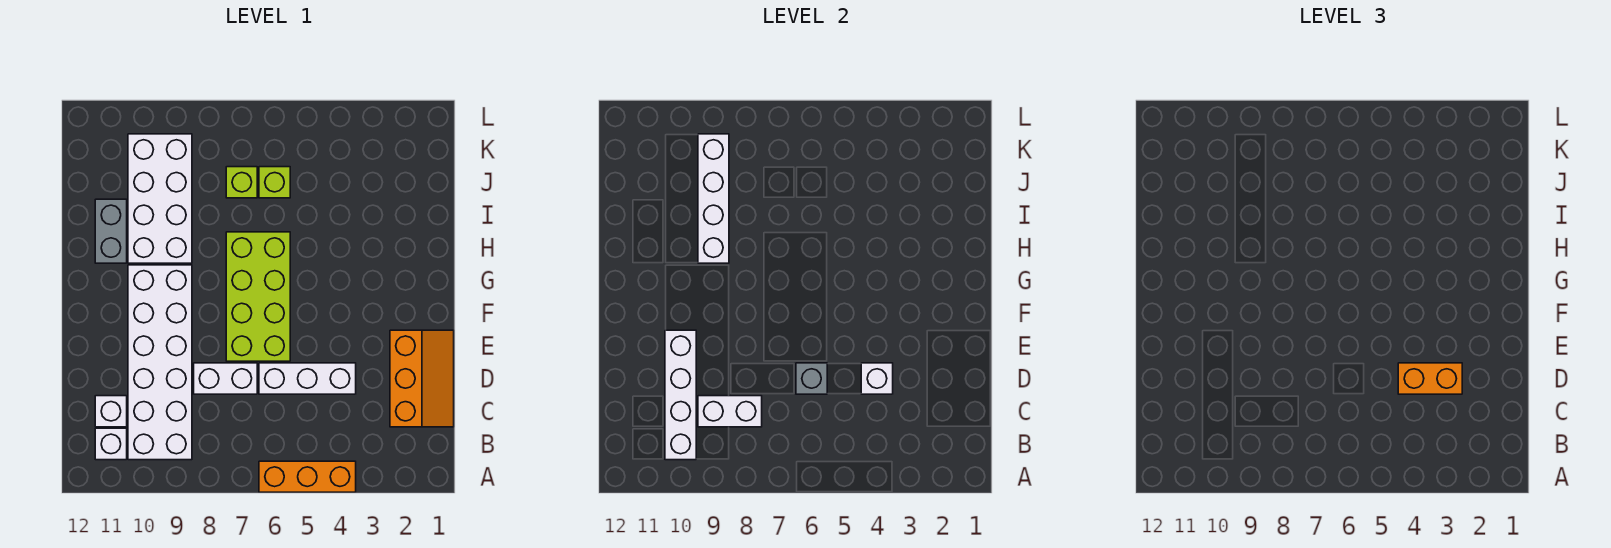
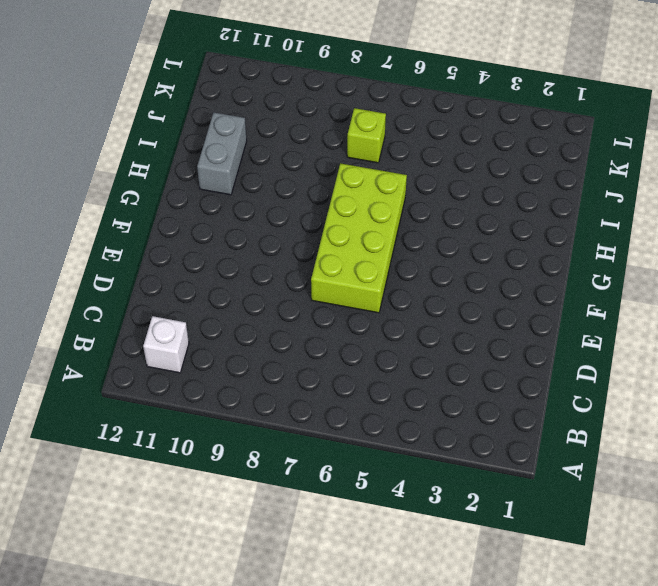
none -> orange brick A4:A6 level 1
none -> white brick B9:G10 level 1
none -> orange slope C1:E2 level 1 top 2

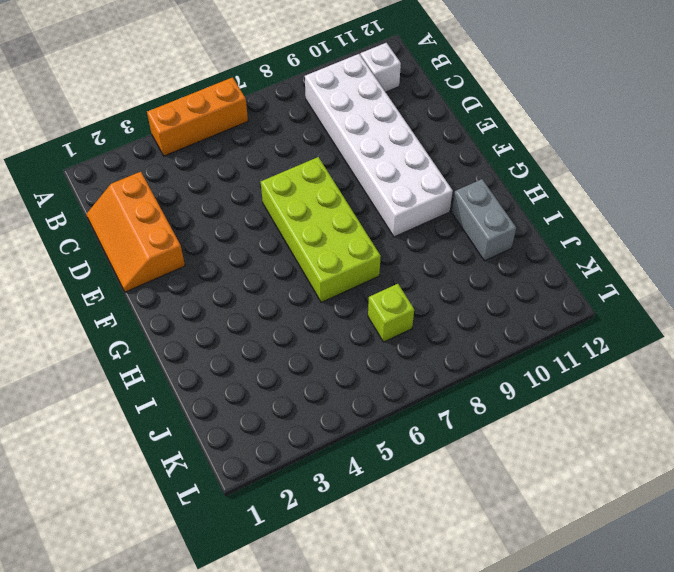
none -> white brick C11 level 1
none -> white brick D4:D6 level 1
none -> white brick D7:D8 level 1

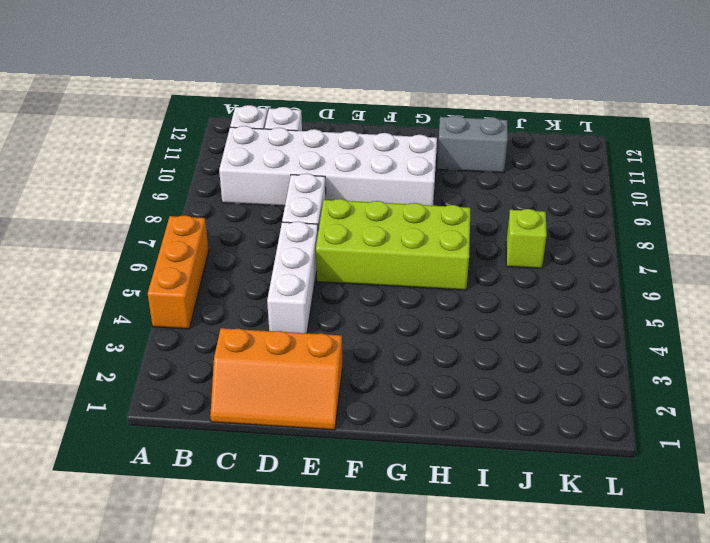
none -> white brick H9:K10 level 1
none -> lime brick J6 level 1
none -> white brick B10:E10 level 2

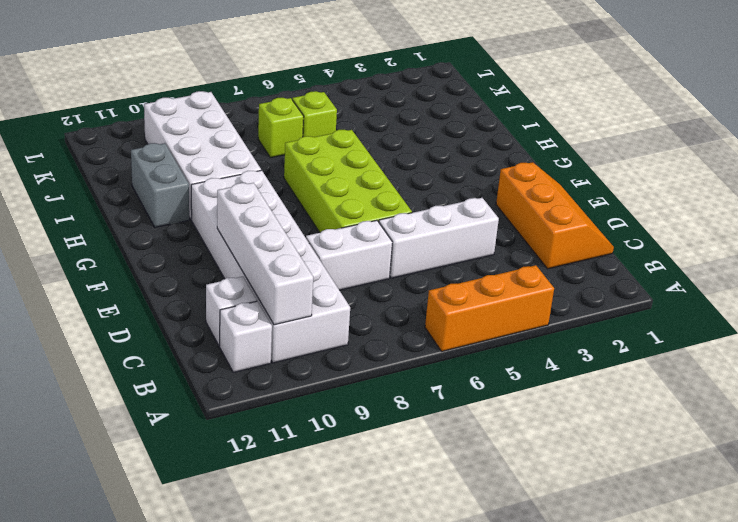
none -> white brick C8:C9 level 2
none -> white brick D4 level 2
none -> grey brick D6 level 2

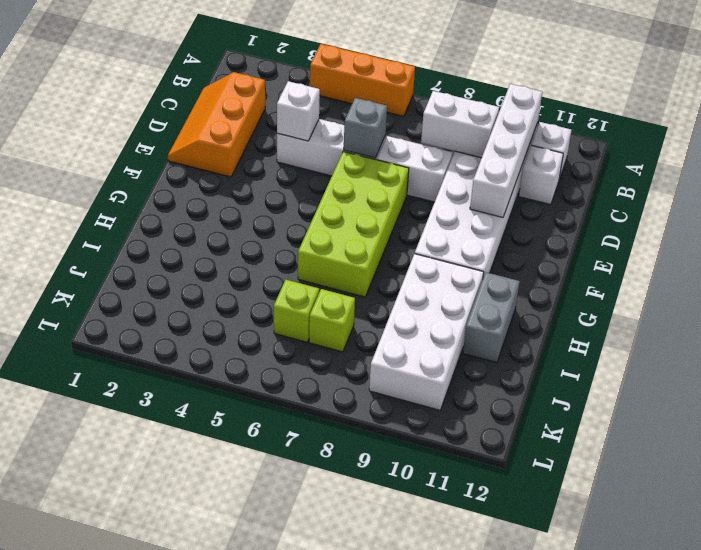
none -> white brick H9:K9 level 2
none -> orange brick D3:D4 level 3

